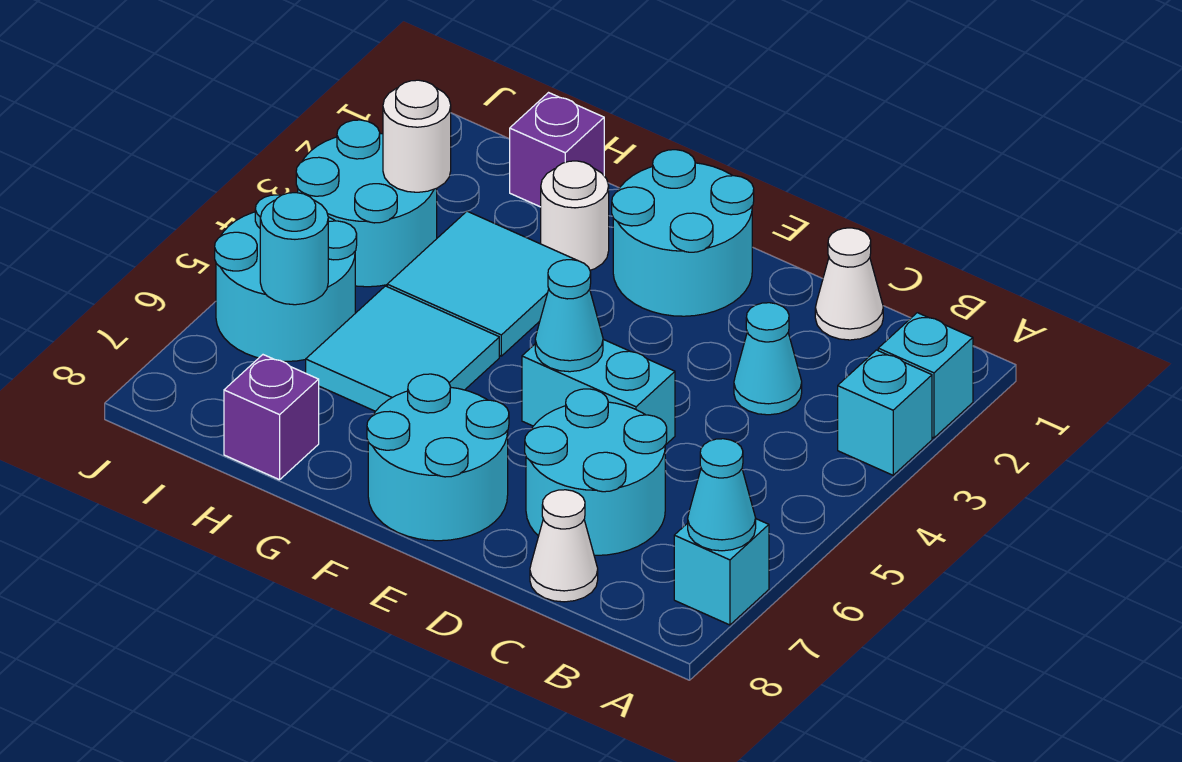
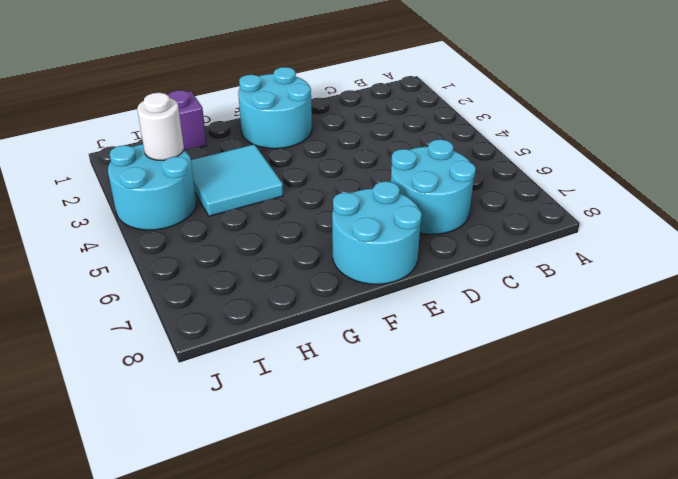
none -> cyan brick A2 level 1
none -> cyan brick A3 level 1
none -> cyan brick A7 level 1

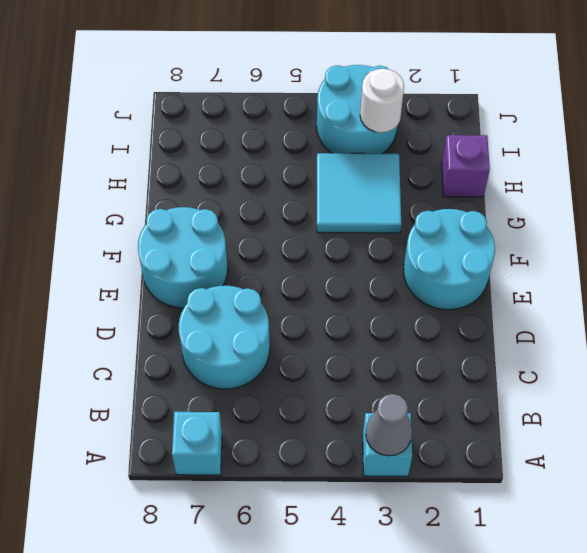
grey cone A3 level 2 -> none
none -> cyan brick A2 level 1
none -> white cone C1 level 1
none -> cyan cone C3 level 1

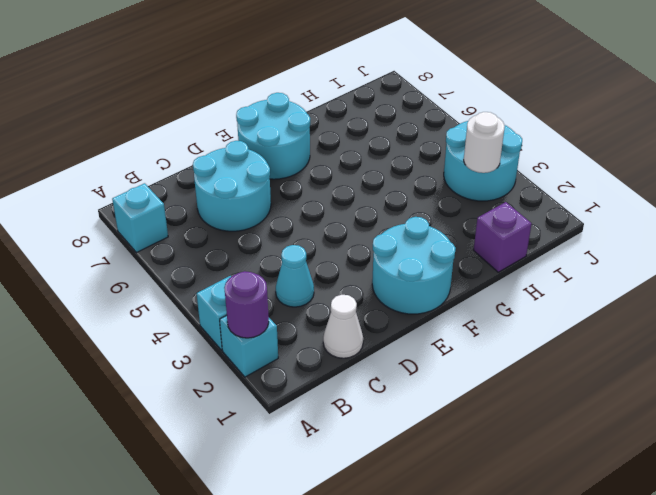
purple round brick A2 level 2 -> none
none -> white cone C8 level 1
none -> cyan brick D5:E5 level 1
none -> white round brick G2 level 1

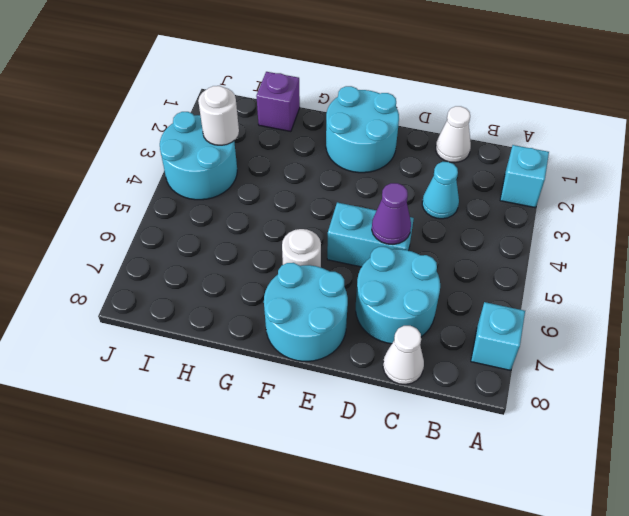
purple cone D5 level 2 -> none
white round brick F6 level 1 -> white round brick G2 level 1
none -> cyan brick A3 level 1
none -> cyan tile G3:H4 level 1
none -> cyan tile G5:H6 level 1

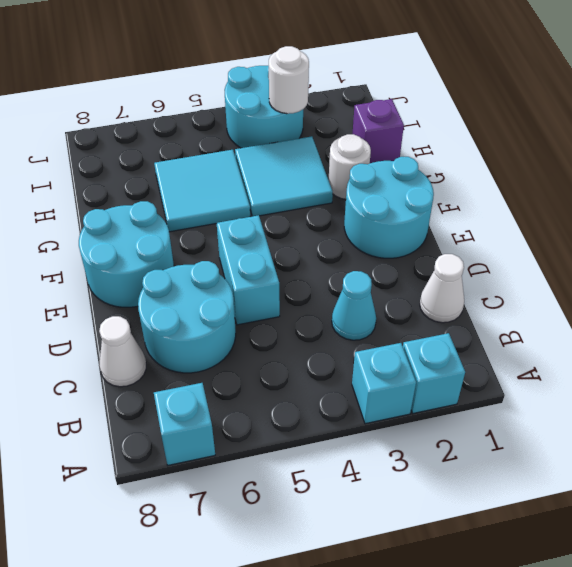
none -> purple brick H8 level 1
none -> cyan round brick I5:J6 level 1
none -> cyan cone A7 level 2

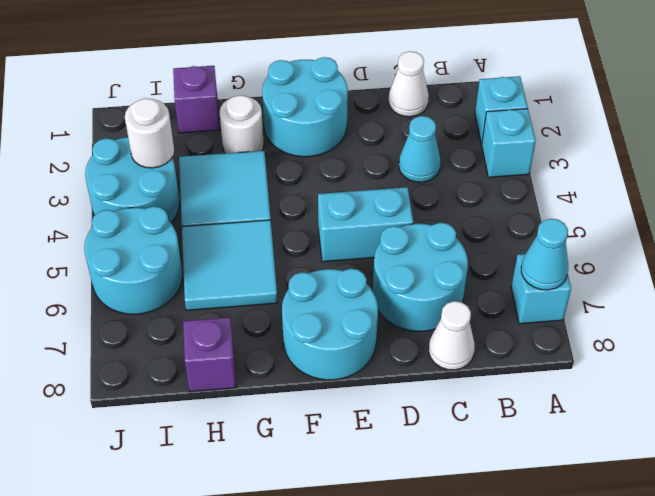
none -> cyan cone E5 level 2
none -> cyan round brick I6 level 2

